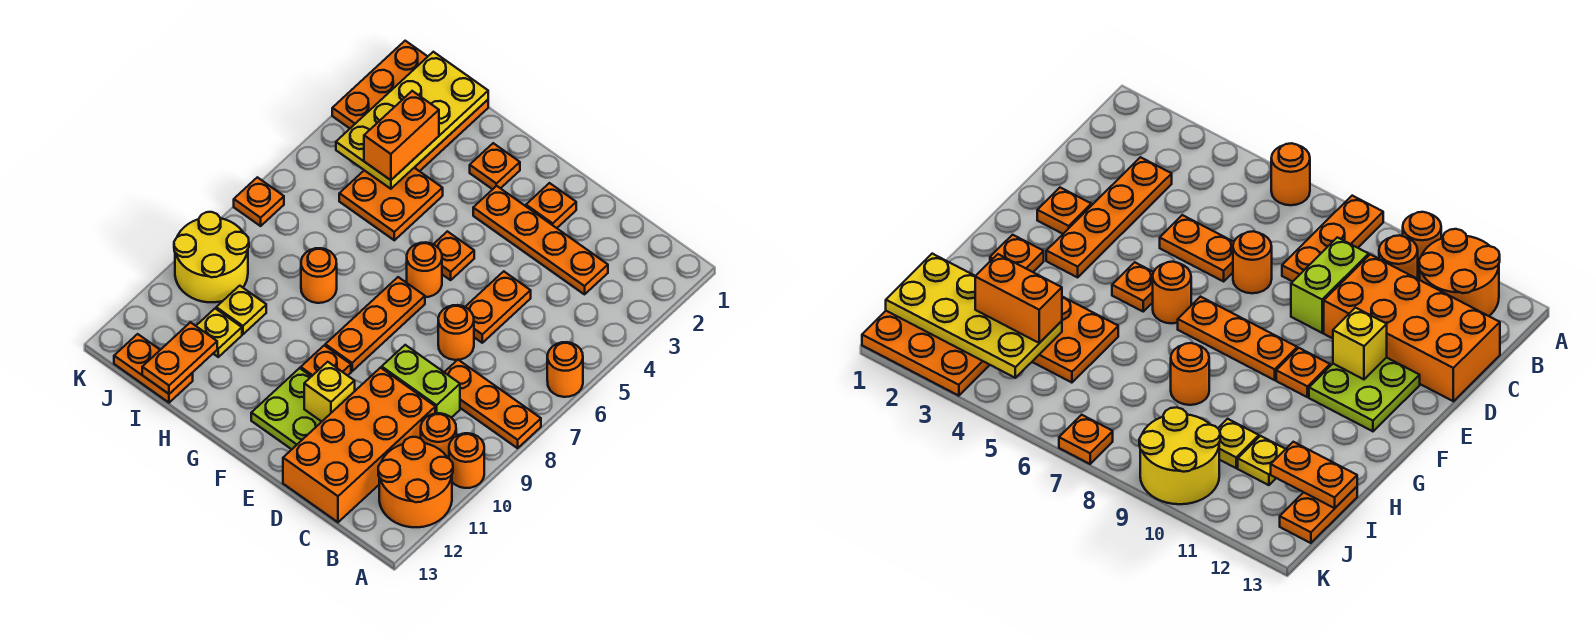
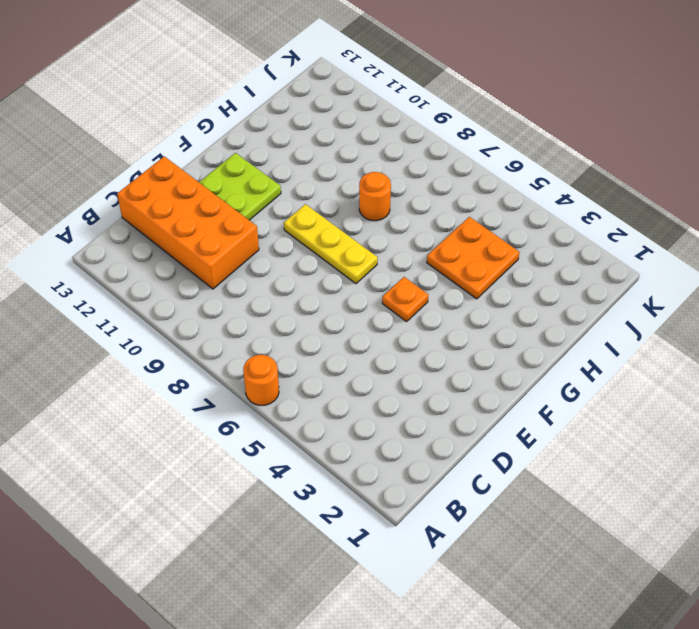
yellow plate F7:F9 level 1 -> orange plate F7:F9 level 1
none -> orange plate A8:C8 level 1
none -> orange round brick A10 level 1
none -> orange round brick A11:B12 level 1

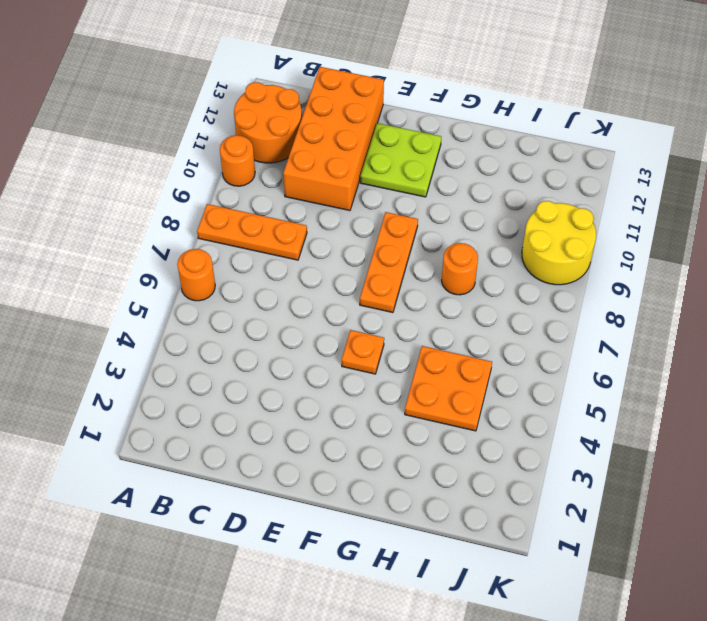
none -> orange round brick B10 level 1
none -> orange plate C3:F3 level 1
none -> lime brick C9:D9 level 1

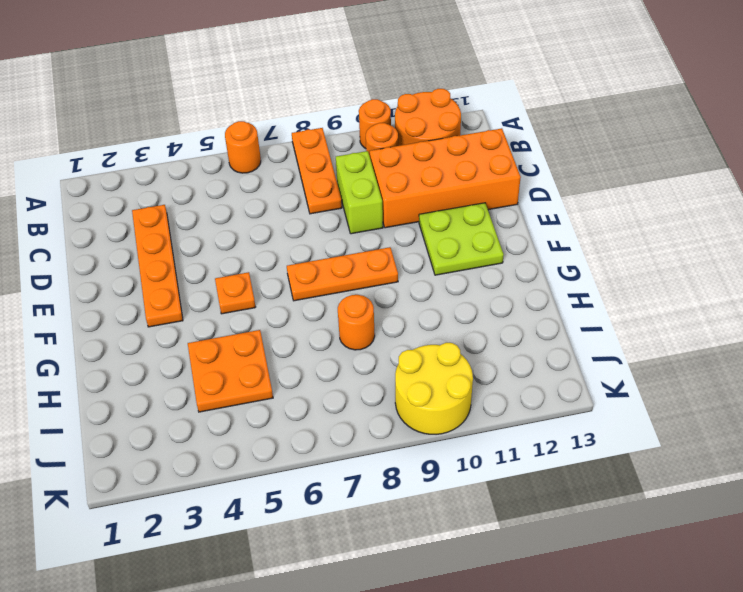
none -> orange plate D5:D6 level 1
none -> orange round brick D7 level 1
none -> orange plate E2 level 1

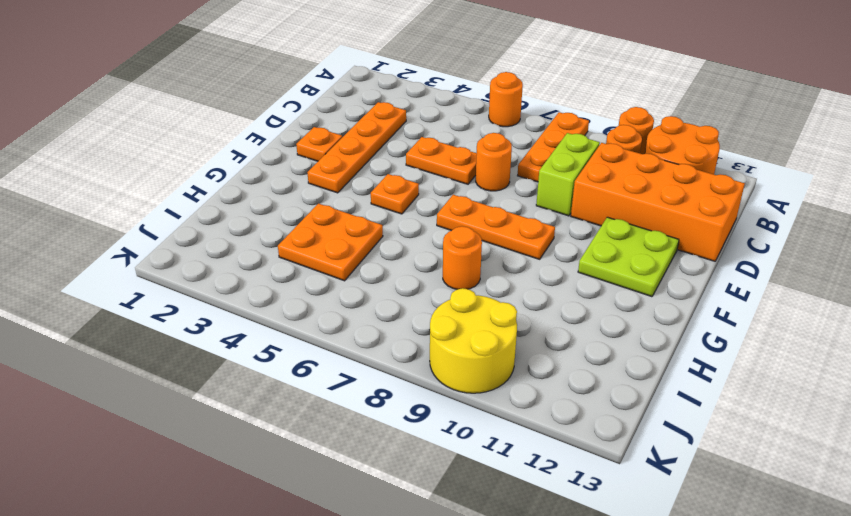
none -> orange round brick F6 level 1
none -> orange plate F10 level 1
none -> orange plate G2 level 1

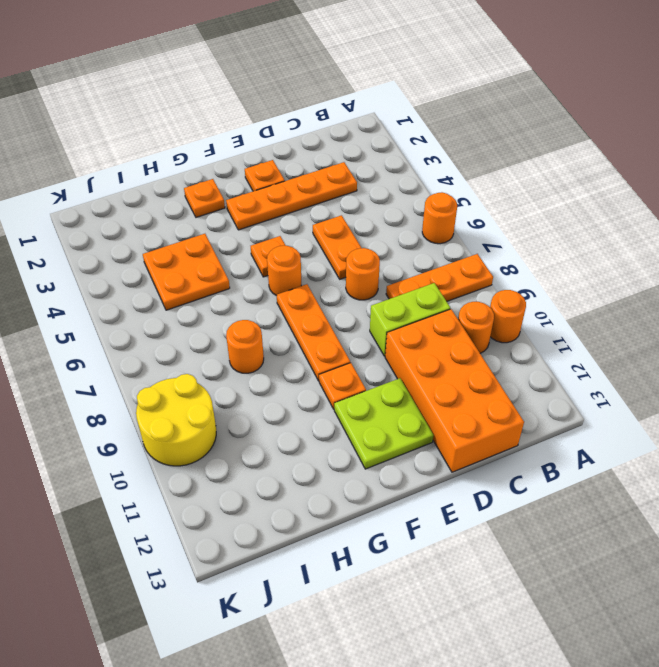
none -> orange round brick A11:B12 level 1
none -> orange plate I1:K3 level 1
none -> yellow plate I10 level 1

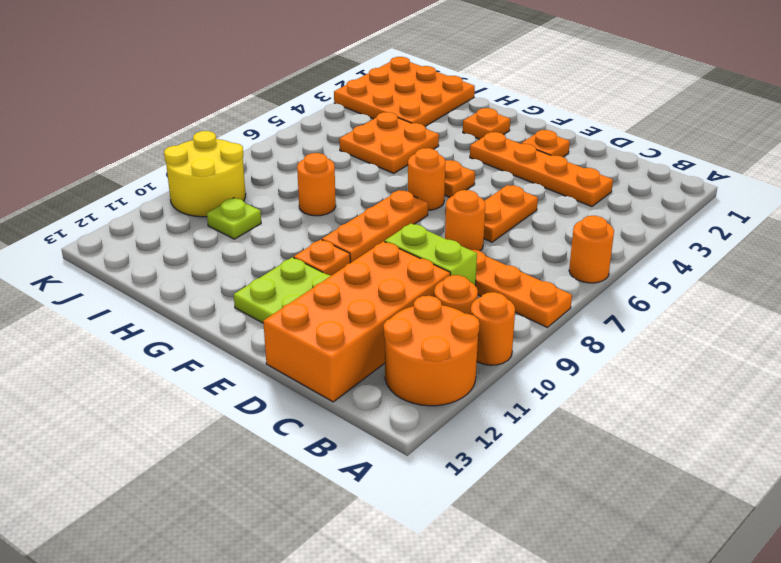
lime plate I10 level 1 -> yellow plate I10 level 1
none -> yellow plate I11 level 1
none -> orange plate I13:J13 level 1
none -> orange plate K7 level 1

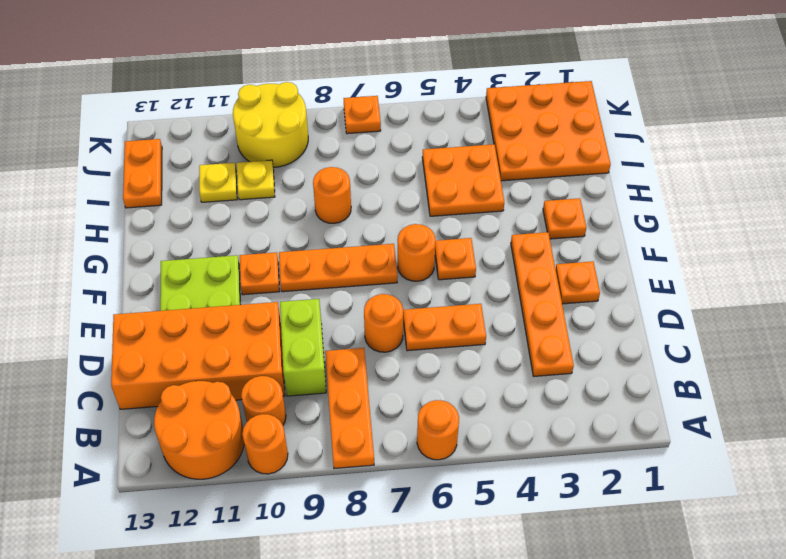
none -> yellow brick E11 level 2
none -> yellow plate I1:J4 level 2
none -> orange plate I12:I13 level 2

